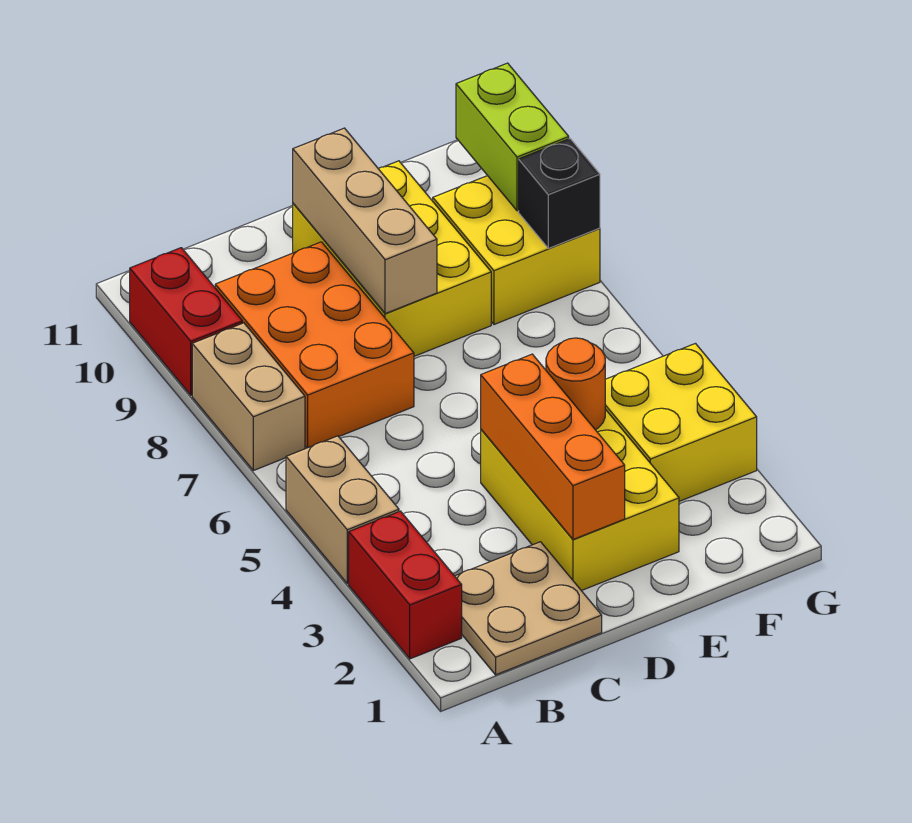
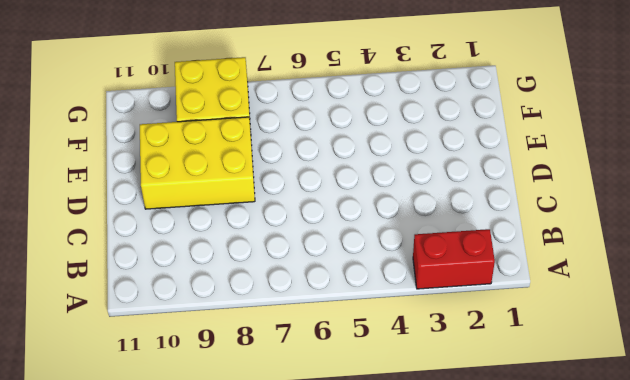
none -> tan brick A4:A5 level 1
none -> tan brick A7:A8 level 1
none -> red brick A9:A10 level 1

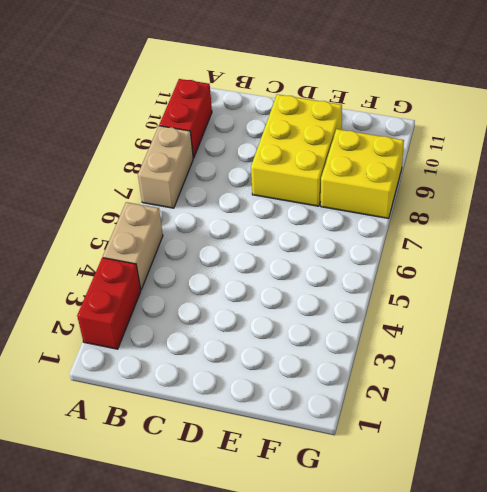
none -> tan plate B1:C2 level 1
none -> orange brick B7:C9 level 1
none -> yellow brick D2:E4 level 1

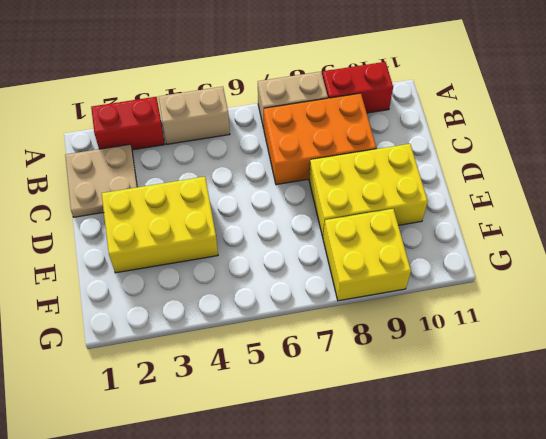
none -> yellow brick F3:G4 level 1
none -> orange brick D2:D4 level 2
none -> tan brick D8:D10 level 2

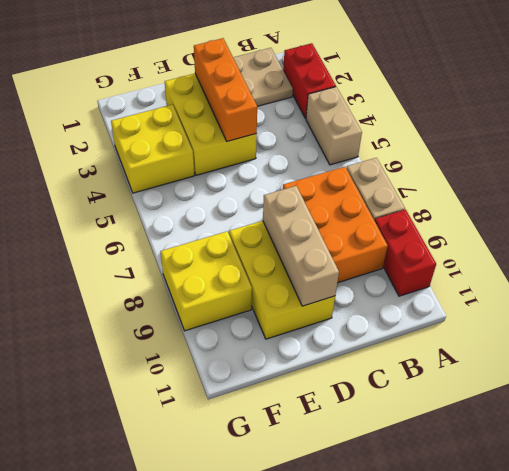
none -> orange round brick E4 level 2
none -> black brick G8 level 2
none -> lime brick G9:G10 level 2

